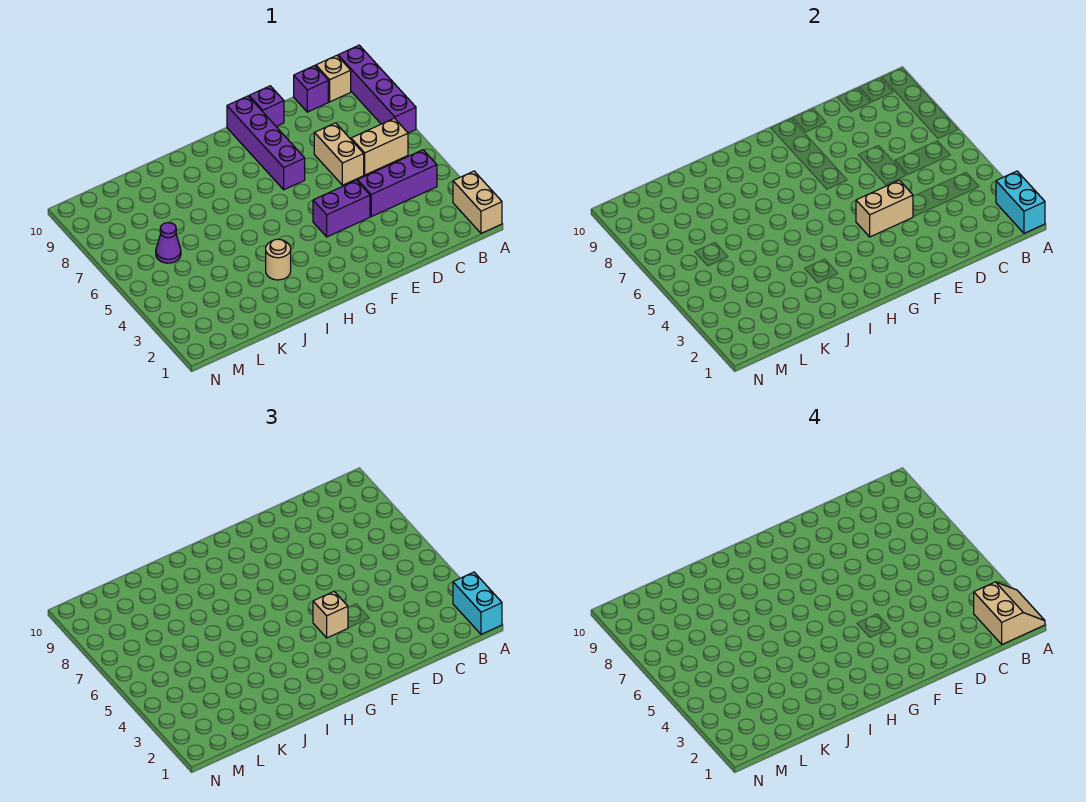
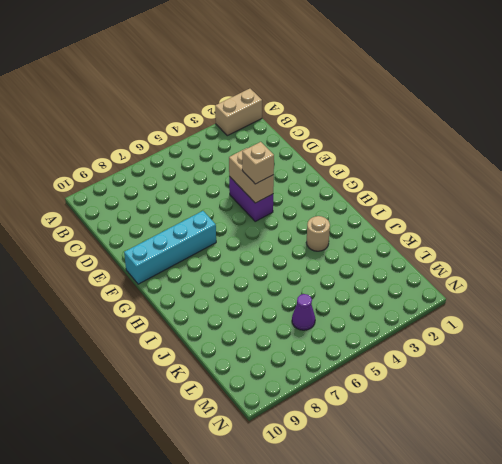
cyan brick F7:F10 level 1 -> purple brick F7:F10 level 1
none -> purple brick A7:A10 level 1
none -> purple brick B4:D4 level 1
none -> tan brick B6:C6 level 1

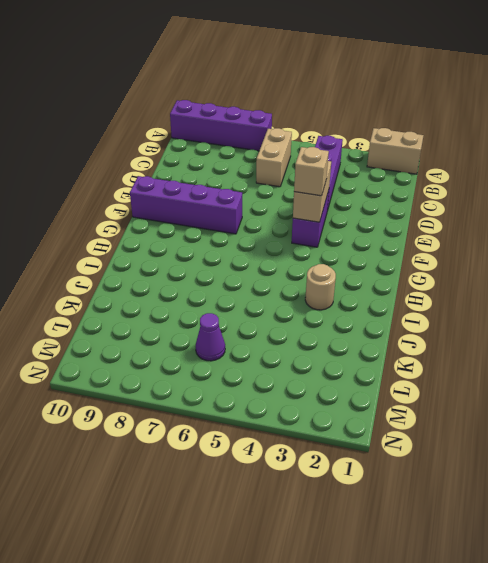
none -> tan brick B10 level 1
none -> purple brick C10 level 1
none -> tan brick D6:D7 level 1

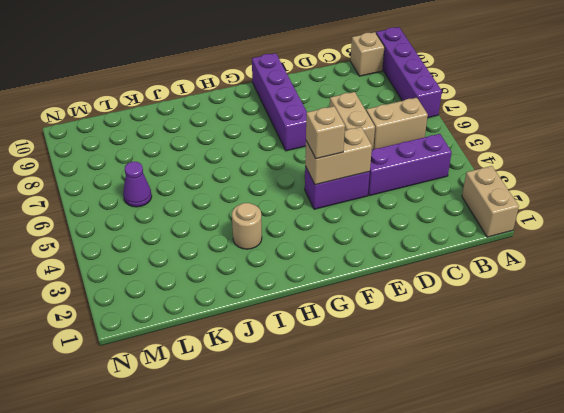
none -> purple brick C10 level 1
none -> purple brick E10 level 1
none -> cyan brick A1:A2 level 2

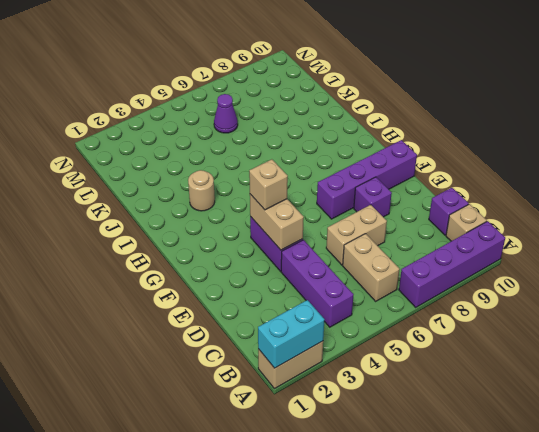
purple brick E8 level 1 -> purple brick E10 level 1
none -> cyan brick A1:A2 level 3
none -> tan slope A1:B2 level 4 top B

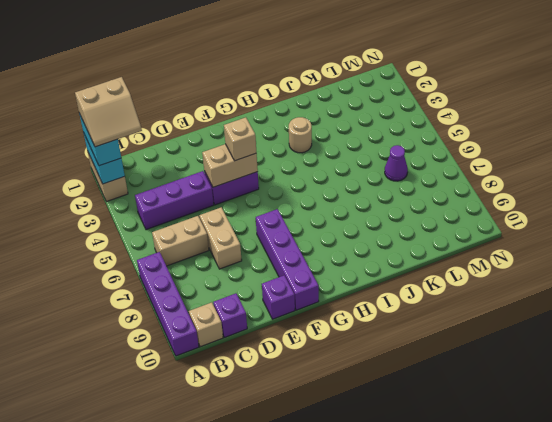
tan slope A1:B2 level 4 top 1 -> tan slope A1:B2 level 4 top B

